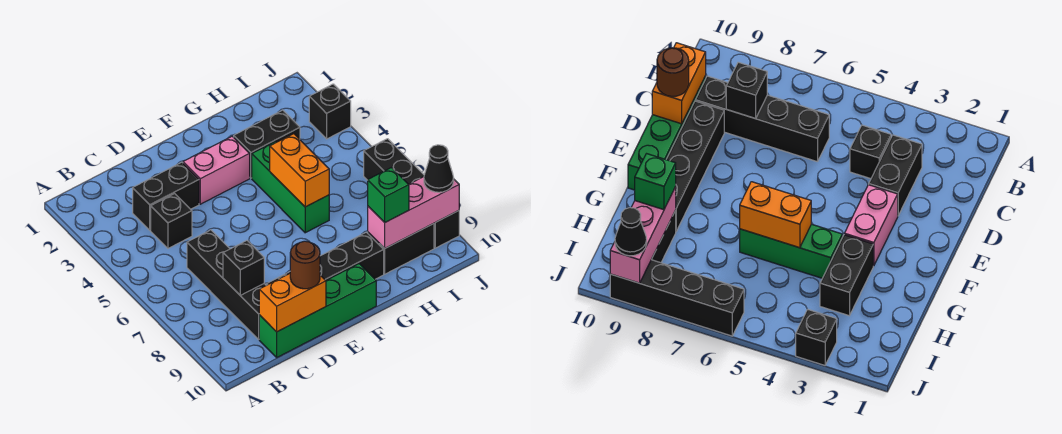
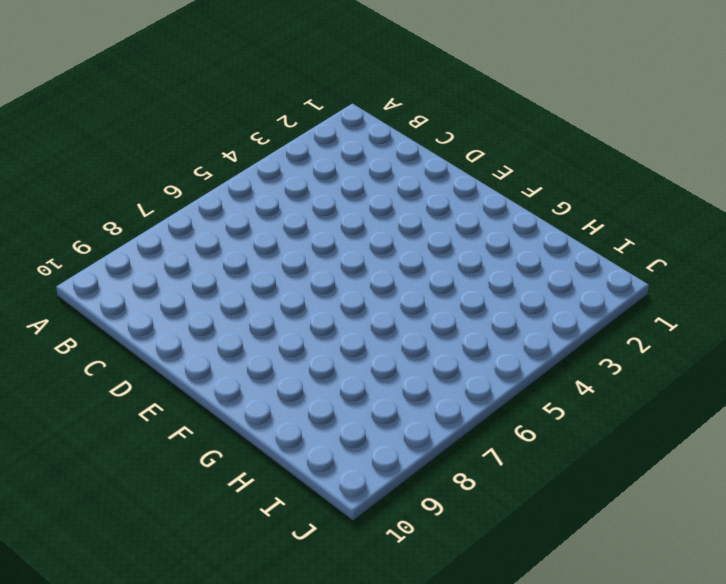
none -> black brick C3:D3 level 1
none -> black brick C4 level 1
none -> black brick C6:C9 level 1

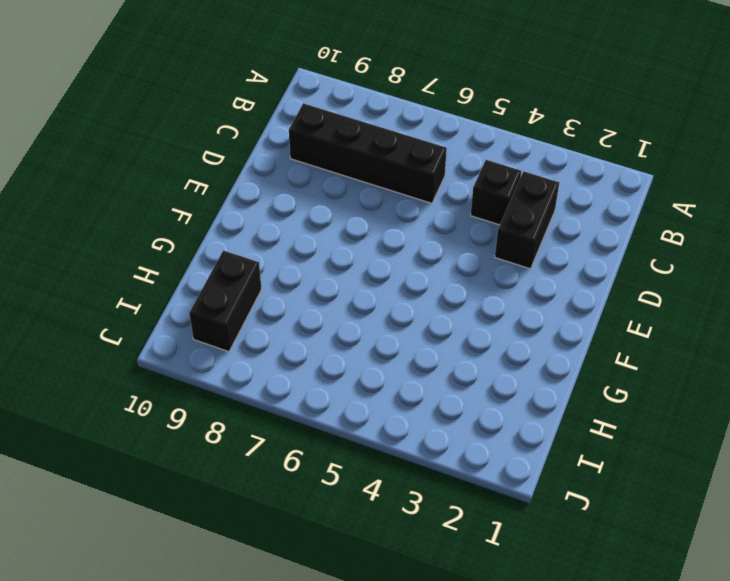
none -> green brick C10:F10 level 1
none -> black brick D9:G9 level 1
none -> pink brick E3:F3 level 1

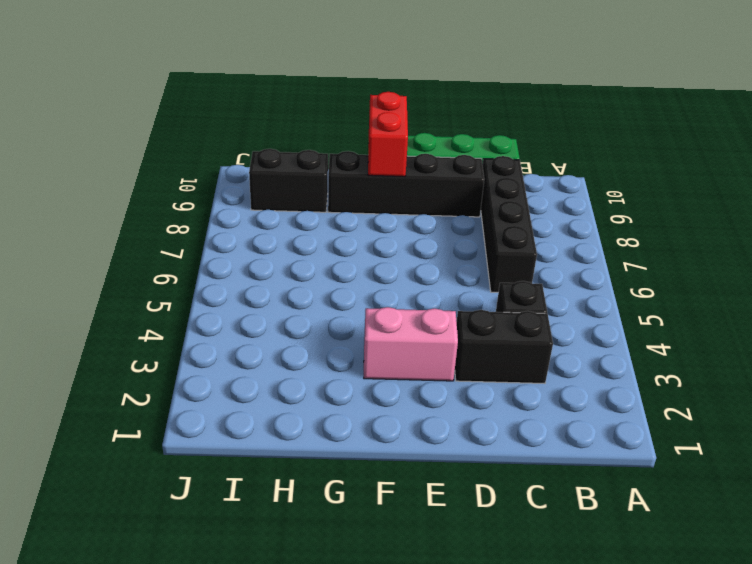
red brick F9:F10 level 2 -> none
none -> black brick G3:H3 level 1
none -> green brick G4:G6 level 1
none -> black brick J3 level 1

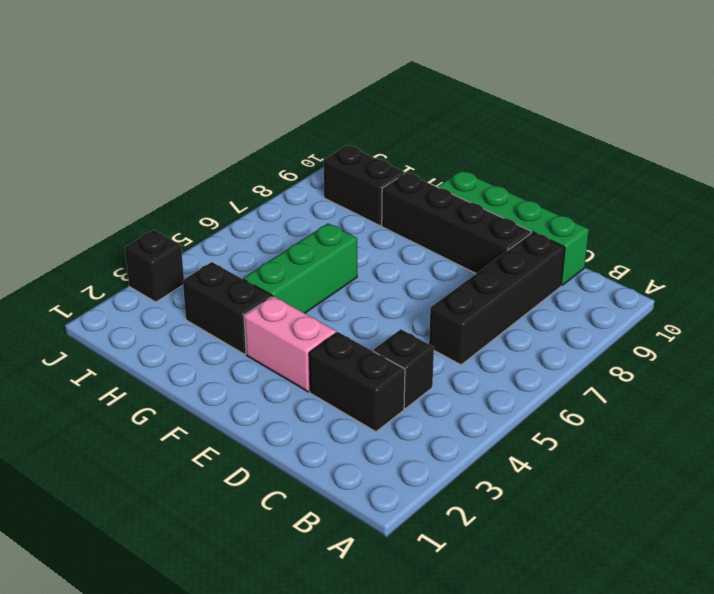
none -> black brick J6:J9 level 1
none -> black brick C8 level 2
none -> orange brick C10:D10 level 2

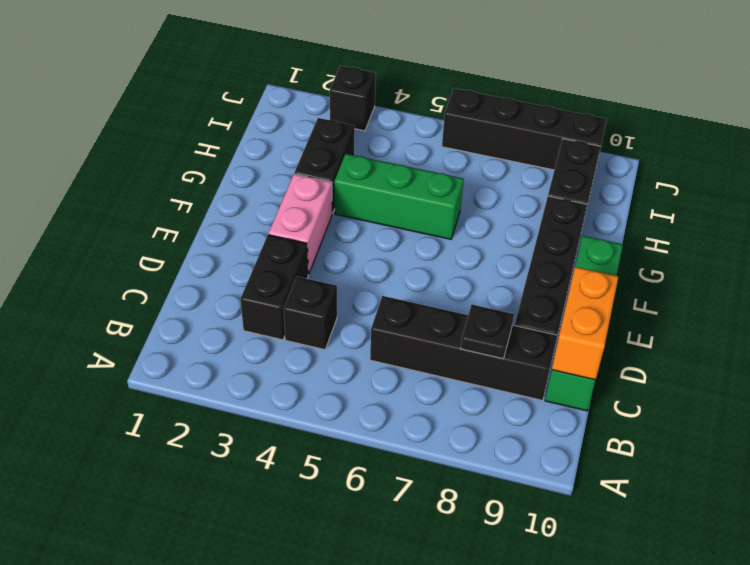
black plate C8 level 2 -> black brick C8 level 2
none -> orange brick G5:G6 level 2
none -> pink brick H9:J9 level 2
none -> brown round brick D10 level 3

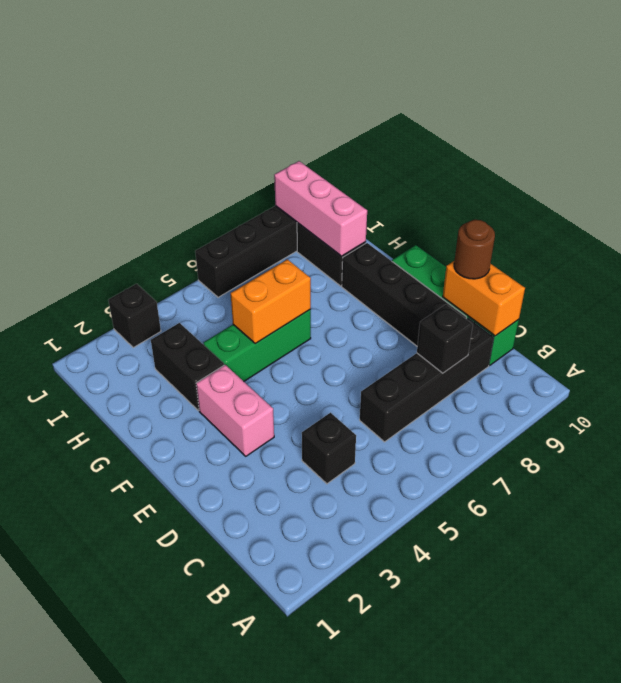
none -> black brick C3:D3 level 1
none -> green brick H9 level 3
none -> black cone J9 level 3

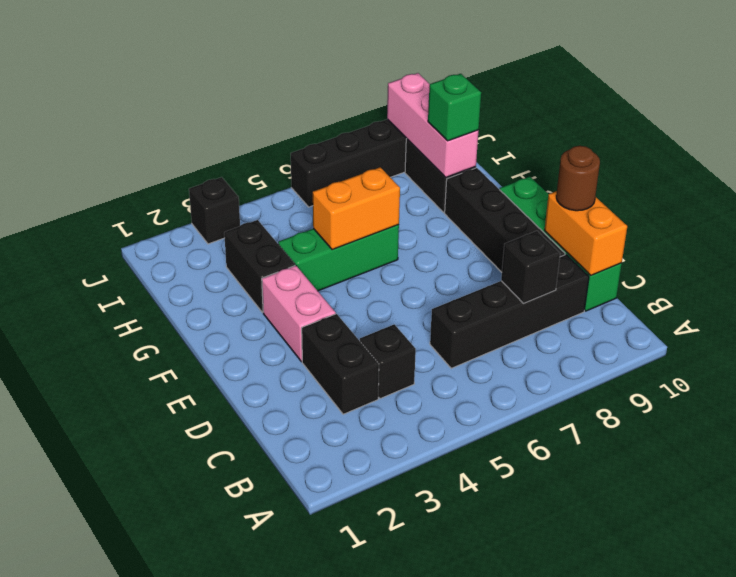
none -> black cone J9 level 3

